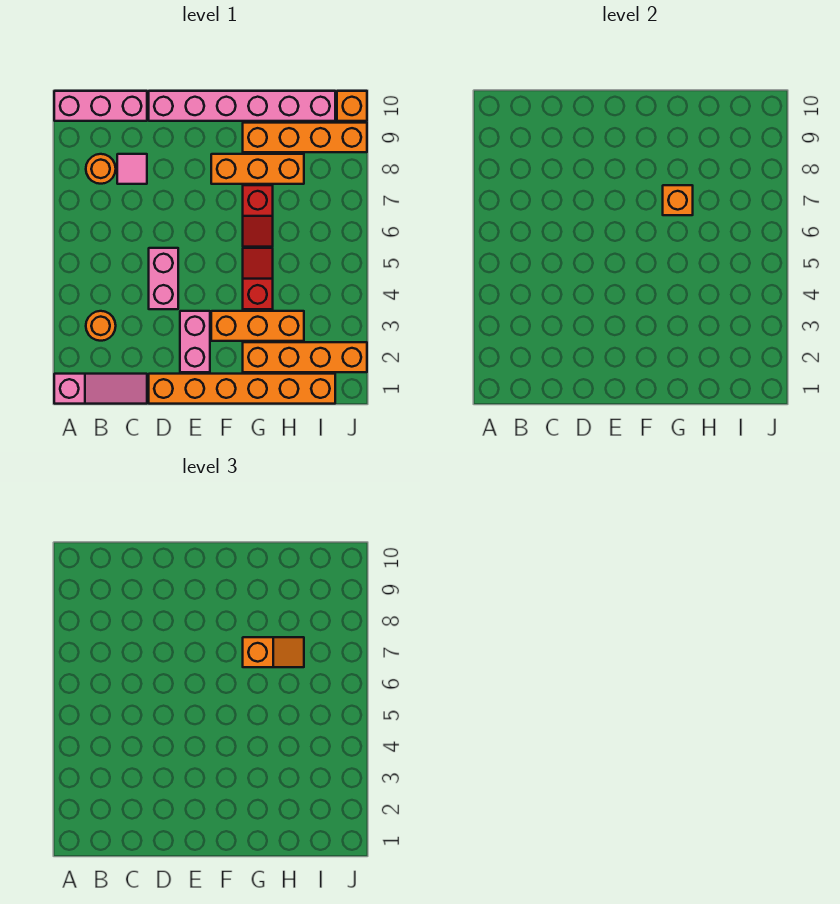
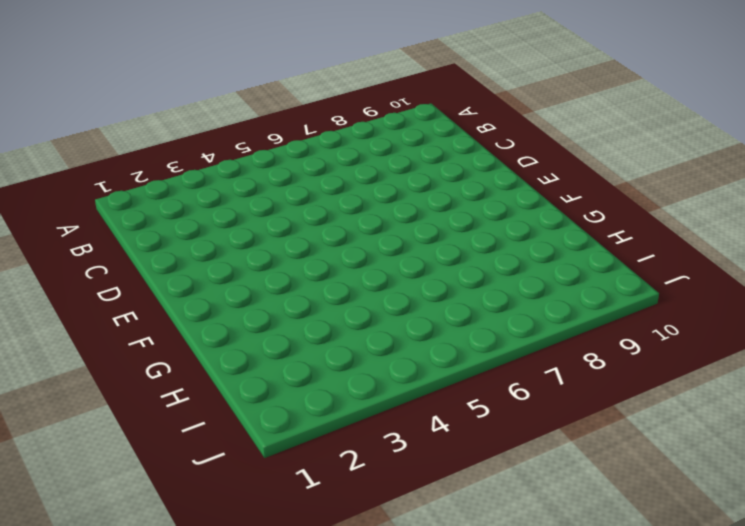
none -> pink slope A1:C1 level 1 top A
none -> pink brick A10:C10 level 1
none -> orange round brick B3 level 1

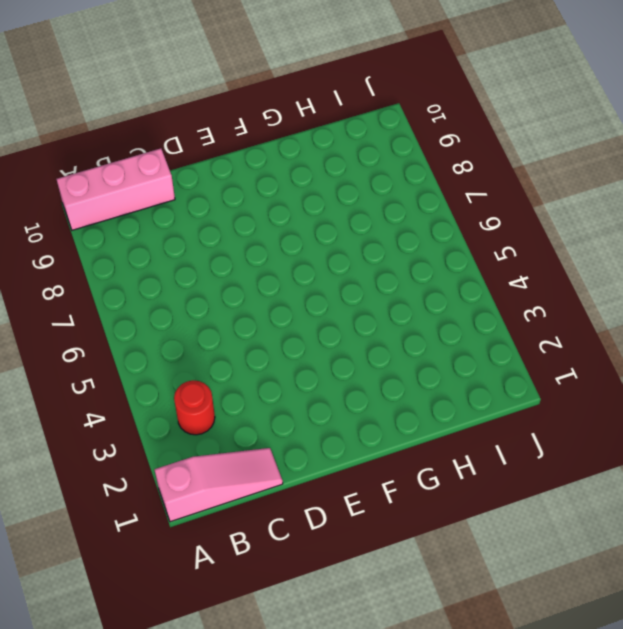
red round brick B3 level 1 -> orange round brick B3 level 1
none -> orange round brick B8 level 1
none -> pink tile C8 level 1
none -> orange brick D1:I1 level 1

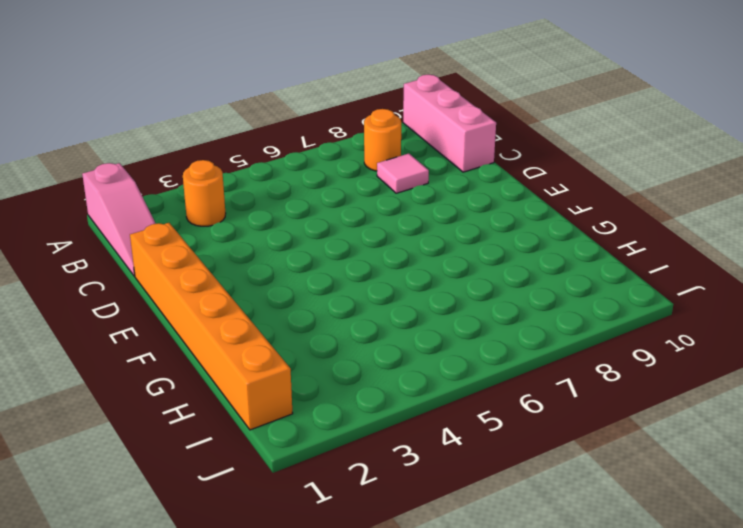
none -> pink brick D4:D5 level 1
none -> pink brick D10:I10 level 1
none -> pink brick E2:E3 level 1

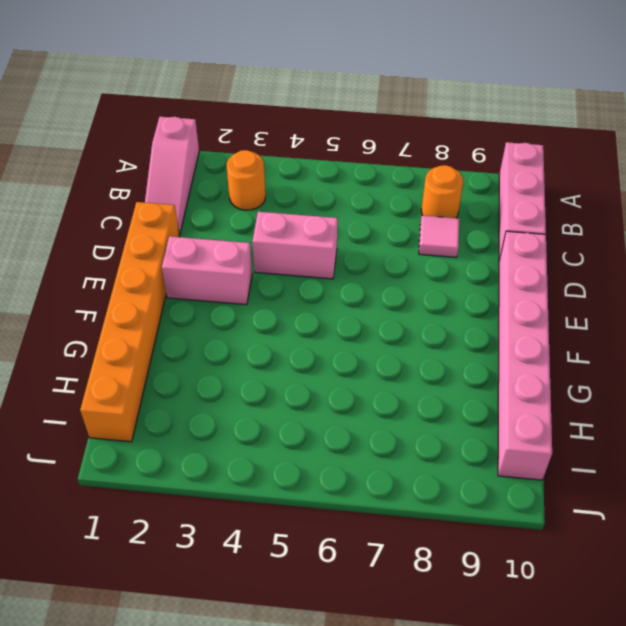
none -> orange brick F3:H3 level 1
none -> orange brick F8:H8 level 1
none -> orange brick G2:J2 level 1

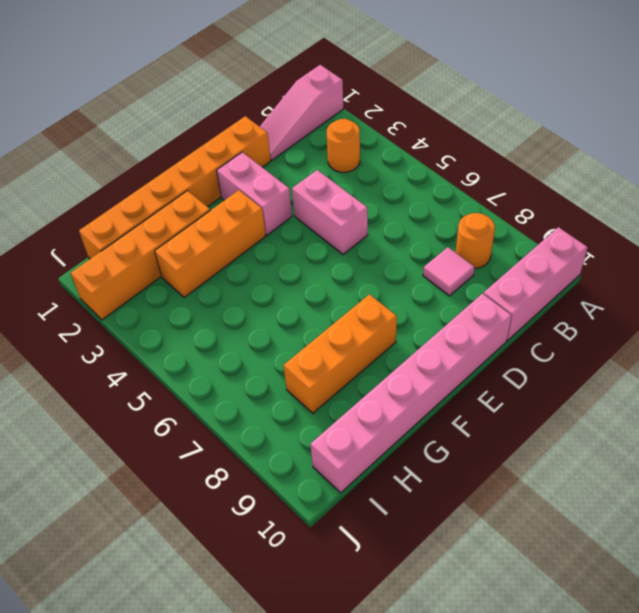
none -> red slope G4:G5 level 1 top 4
none -> red slope G6:G7 level 1 top 7
none -> orange brick G9:J9 level 1

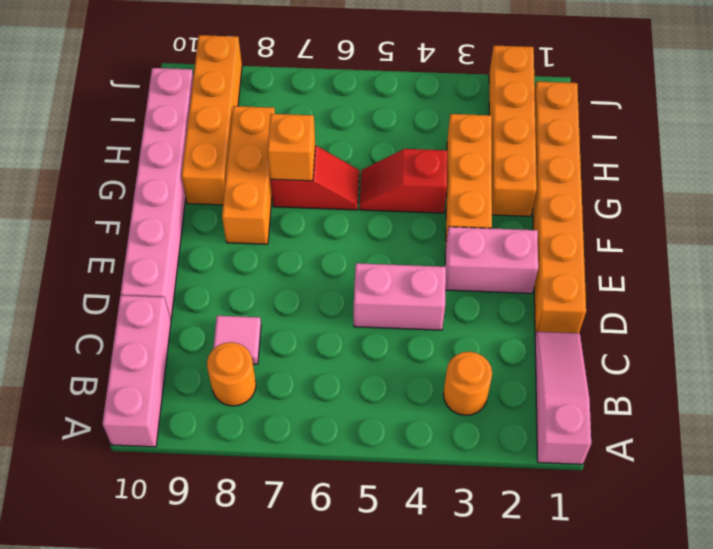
none -> orange brick J10 level 1
none -> orange slope G7:H7 level 3 top G

